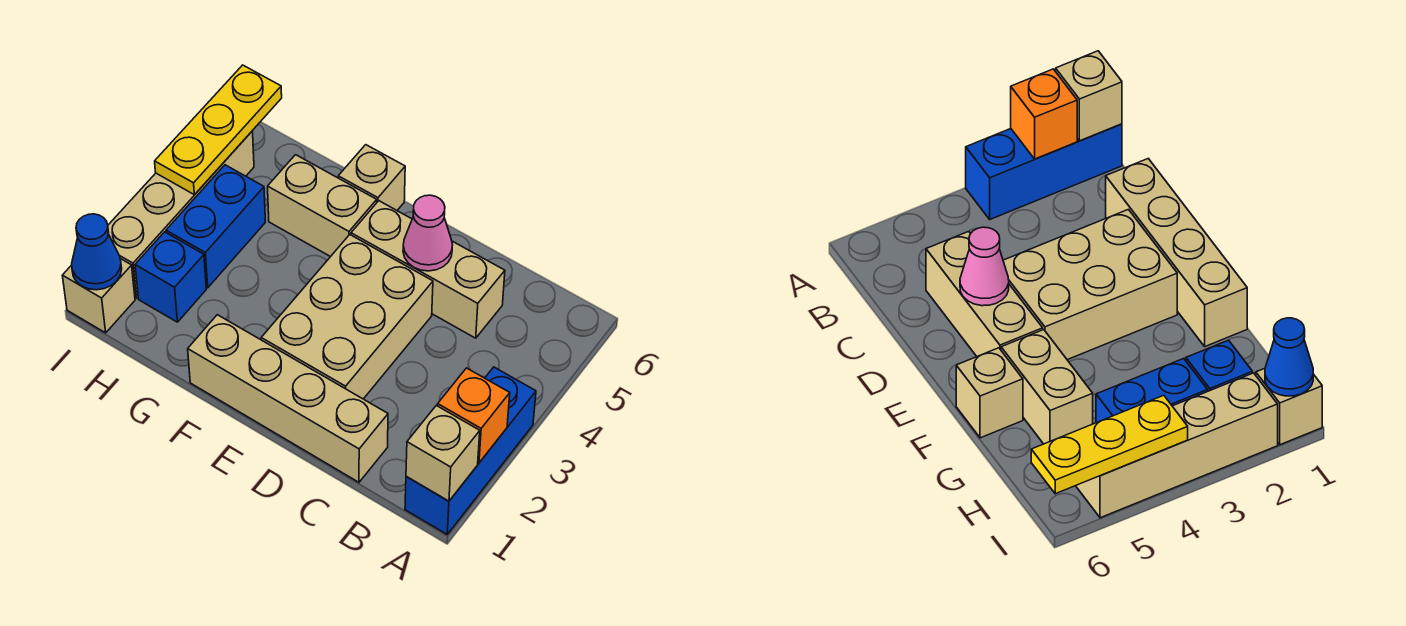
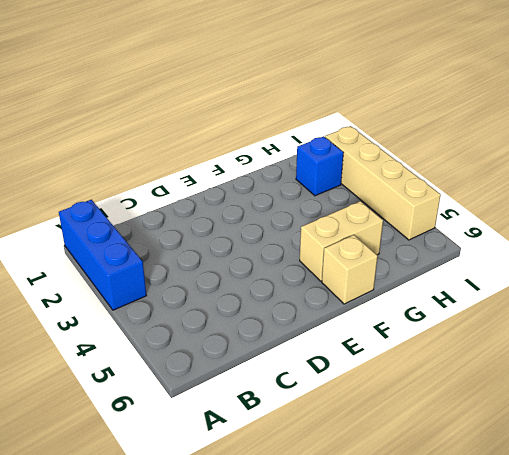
none -> tan brick C1:F1 level 1
none -> tan brick C5:E5 level 1
none -> tan brick D2:E4 level 1

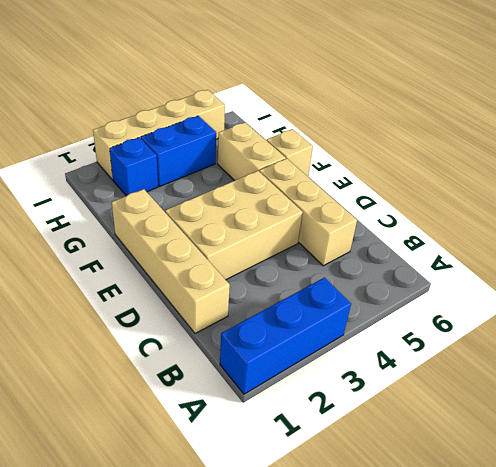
none -> tan brick I1 level 1
none -> tan brick A1 level 2
none -> orange brick A2 level 2

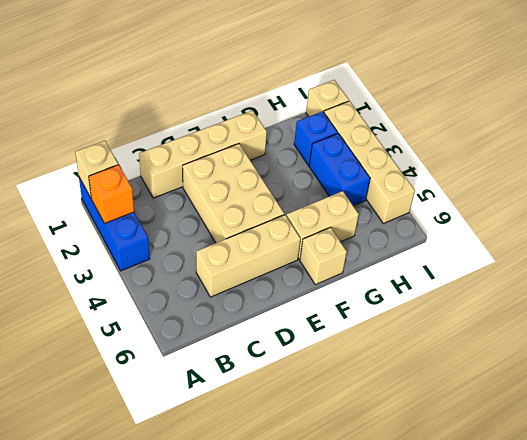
none -> pink cone D5 level 2
none -> blue cone I1 level 2
none -> yellow plate I4:I6 level 2

